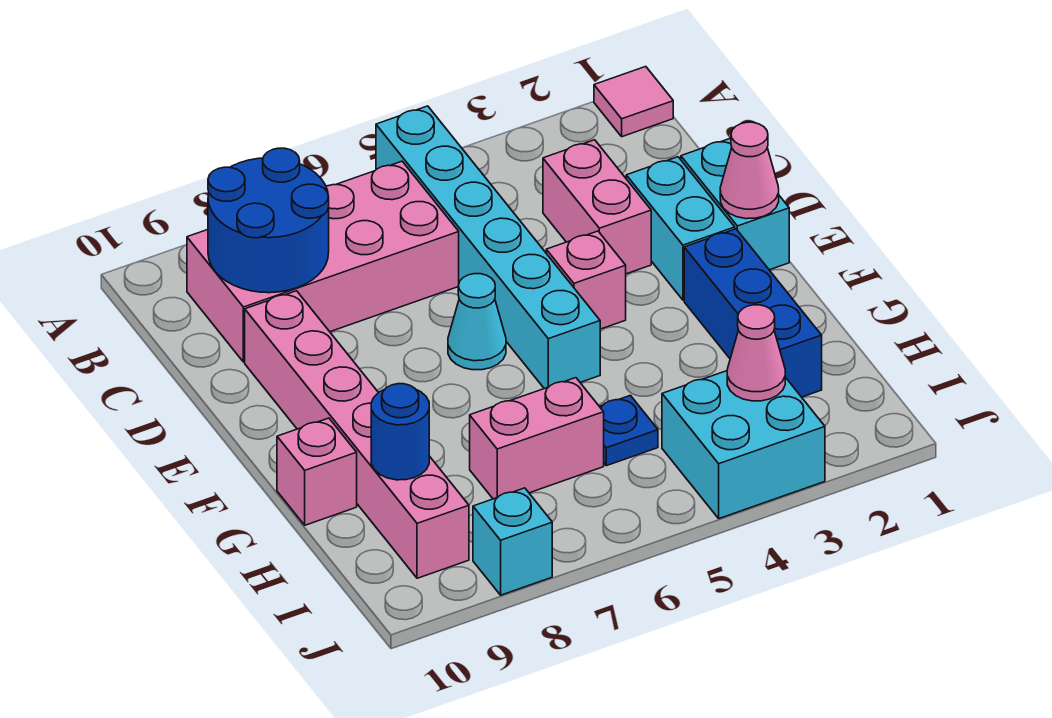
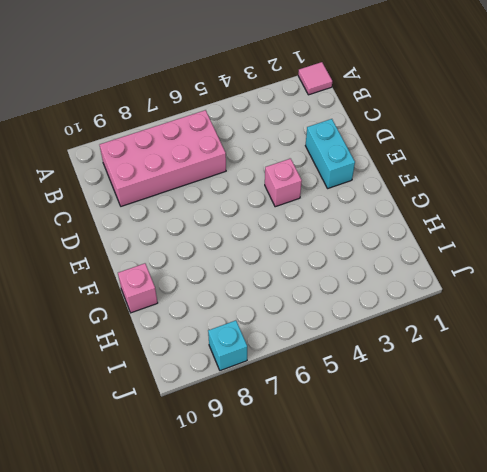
none -> cyan brick A5:F5 level 1
none -> pink brick C3:D3 level 1
none -> cyan brick D1:E1 level 1

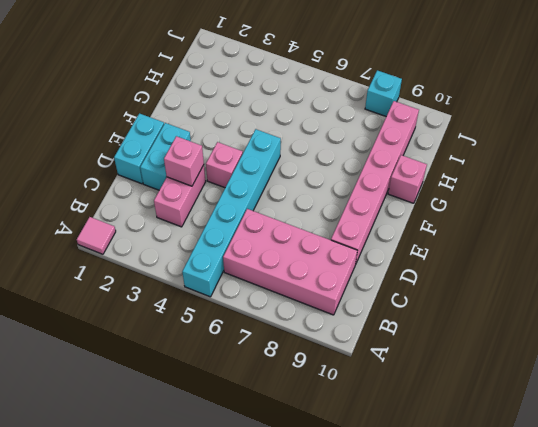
pink brick D3 level 2 -> none
none -> cyan cone E6 level 1
none -> blue brick F2:H2 level 1
none -> blue plate H5 level 1

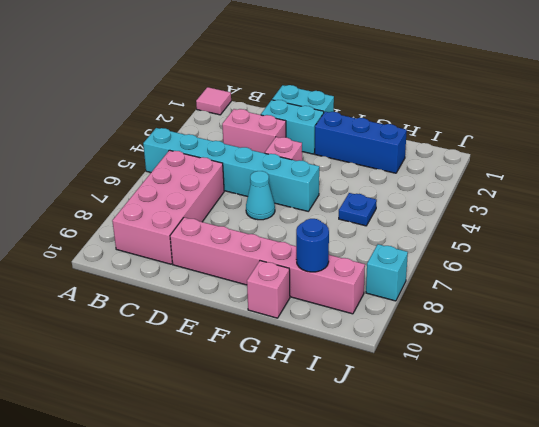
none -> pink brick H6:H7 level 1
none -> cyan brick I3:J4 level 1
none -> blue round brick B8:C9 level 2

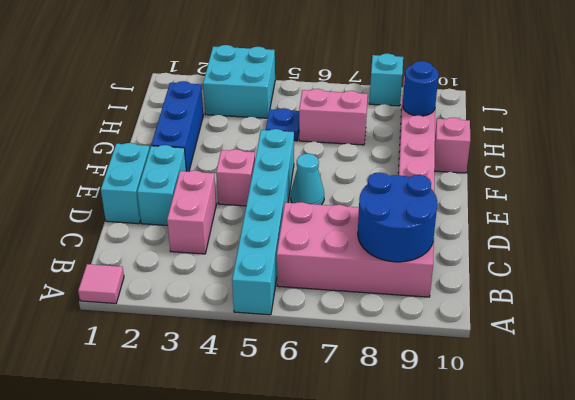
none -> pink cone E1 level 2
none -> pink cone I3 level 2

